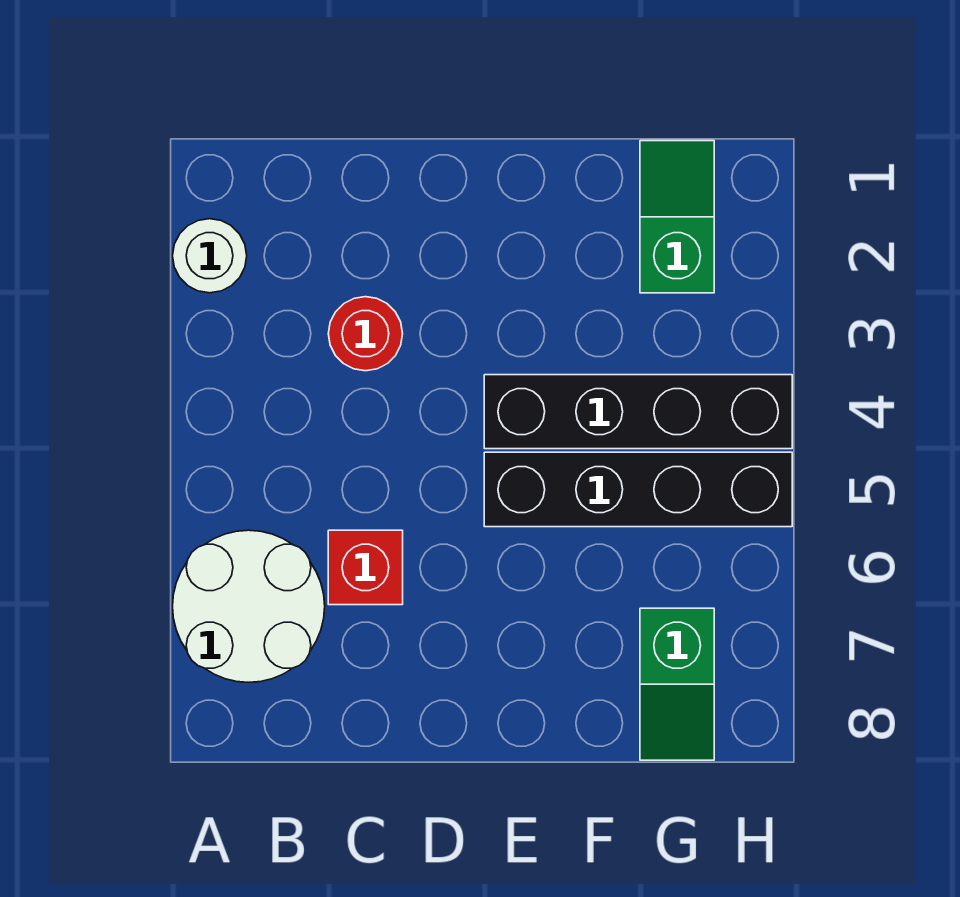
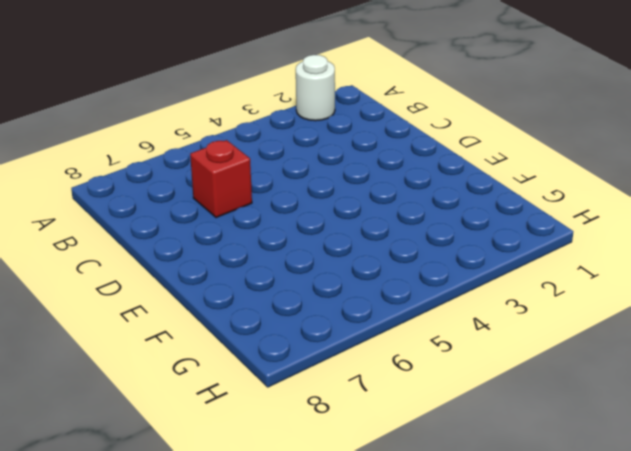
none -> white round brick A6:B7 level 1
none -> red round brick C3 level 1

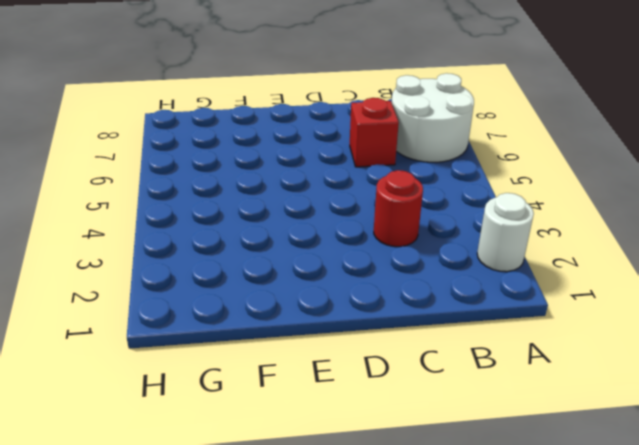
none -> black brick E4:H4 level 1
none -> black brick E5:H5 level 1

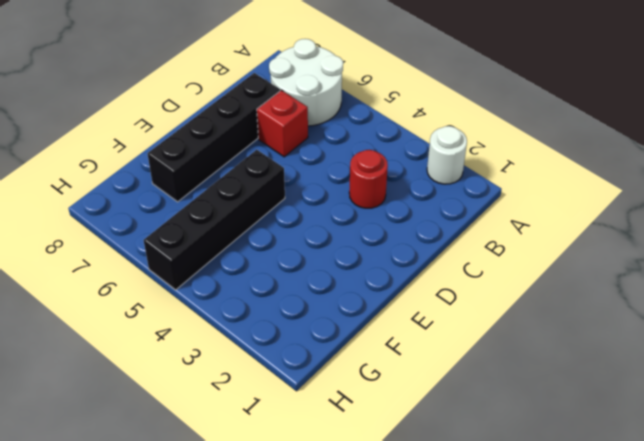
black brick C7:F7 level 1 -> black brick E4:H4 level 1
none -> green slope G1:G2 level 1 top 2
none -> green slope G7:G8 level 1 top 7

